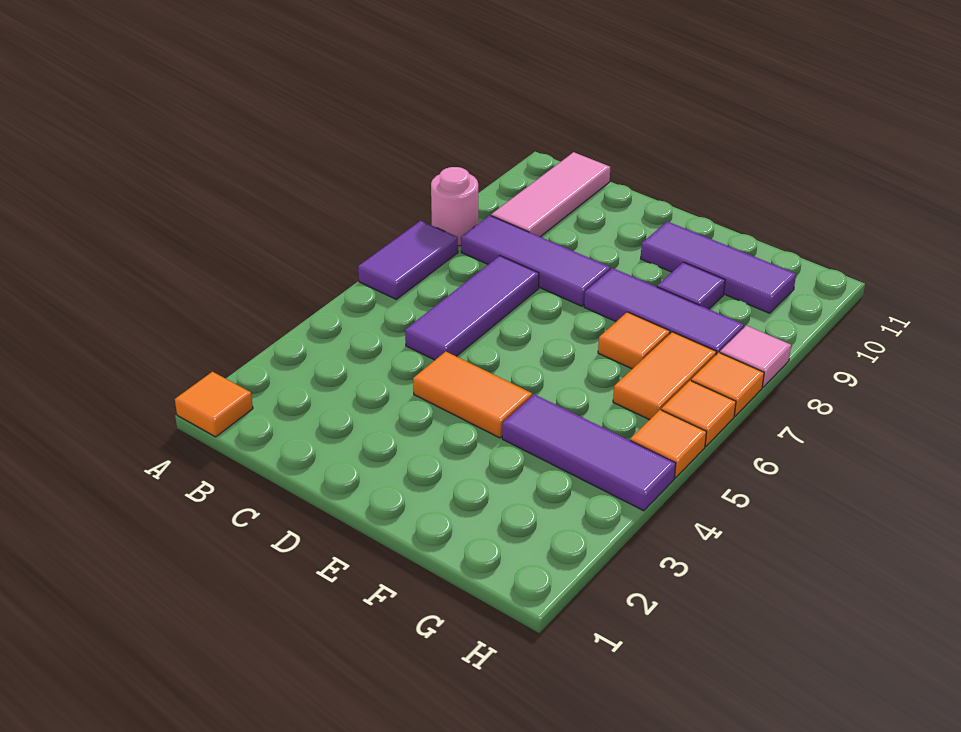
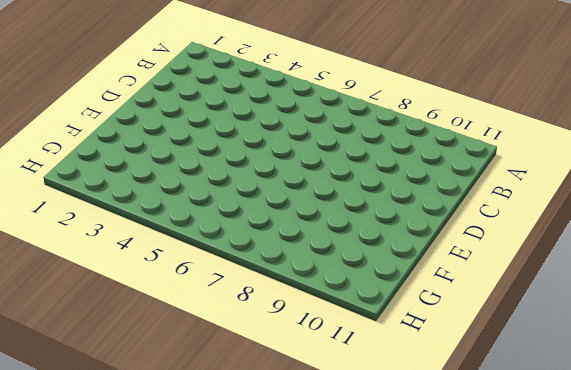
none -> orange tile A1 level 1
none -> purple tile A6:A7 level 1
none -> pink round brick A8 level 1

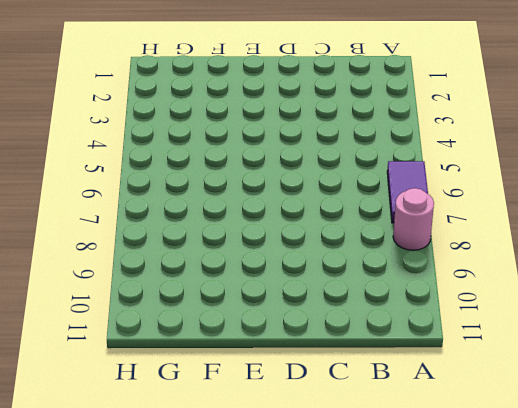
none -> orange tile A1 level 1
none -> purple tile B8:D8 level 1
none -> pink tile B9:B11 level 1

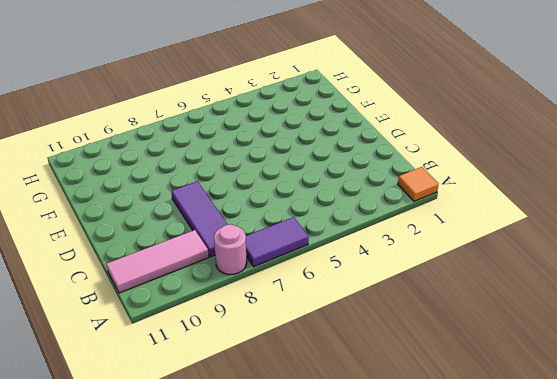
none -> purple tile C5:C7 level 1
none -> orange tile D4:E4 level 1
none -> purple tile E8:G8 level 1

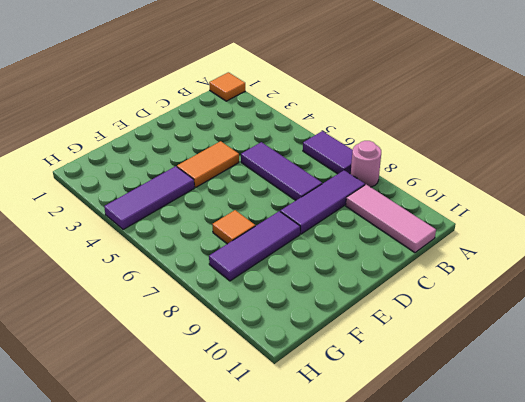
none -> purple tile E10:G10 level 1
none -> purple tile F9 level 1
none -> orange tile G6:G7 level 1

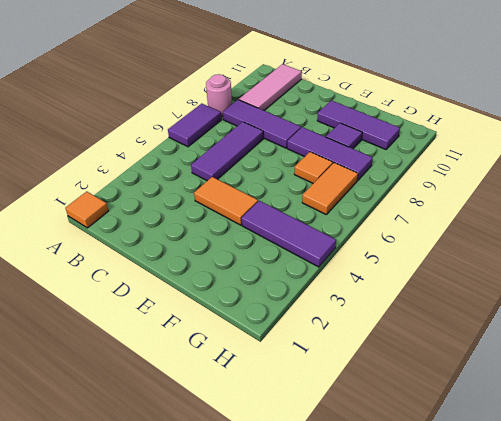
none -> orange tile H5 level 1
none -> orange tile H6 level 1
none -> orange tile H7 level 1

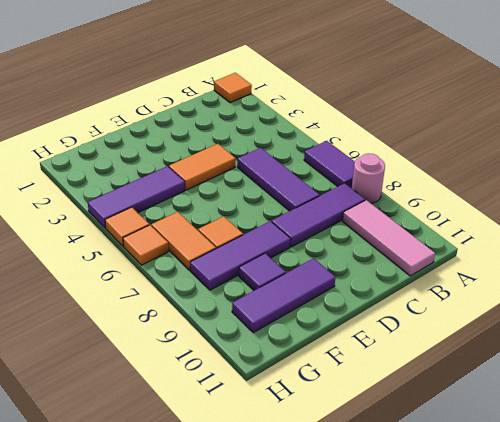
none -> orange tile H7 level 1
none -> pink tile H8 level 1

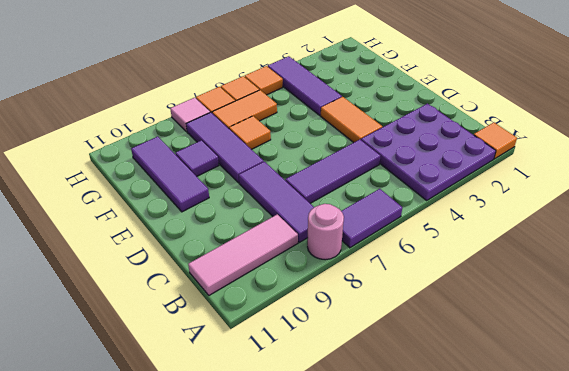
purple plate A2:C4 level 1 -> none

